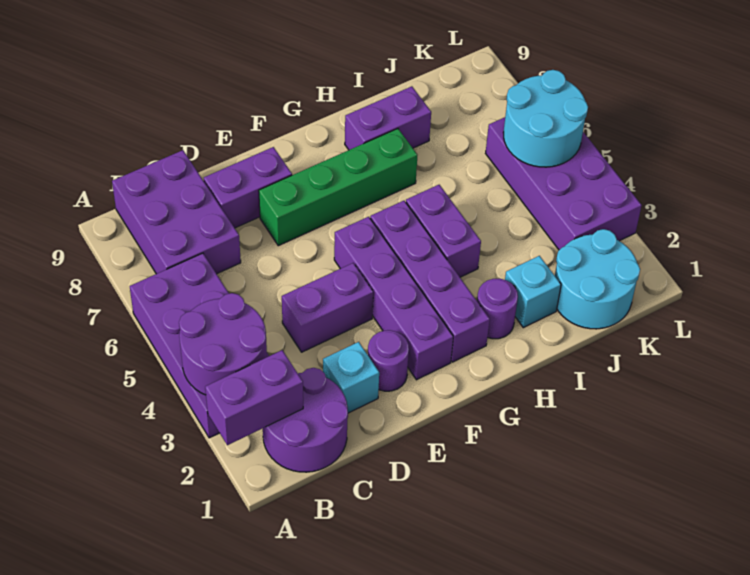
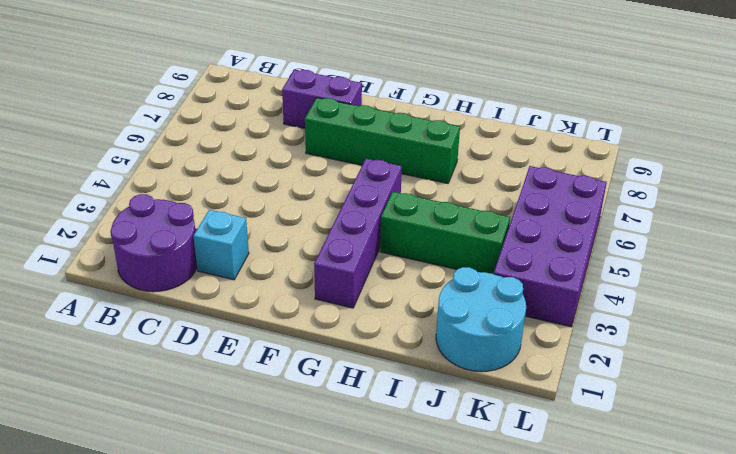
green brick H4:J4 level 1 -> purple brick H4:H5 level 1
none -> purple brick A3:B6 level 1
none -> purple brick B7:C9 level 1
none -> purple brick D4:E4 level 1

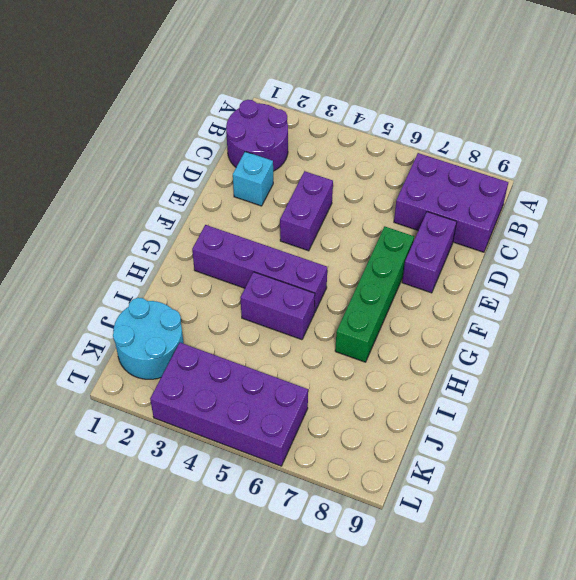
none -> purple brick A3:B6 level 1
none -> purple round brick E2 level 1
none -> purple brick F2:F5 level 1

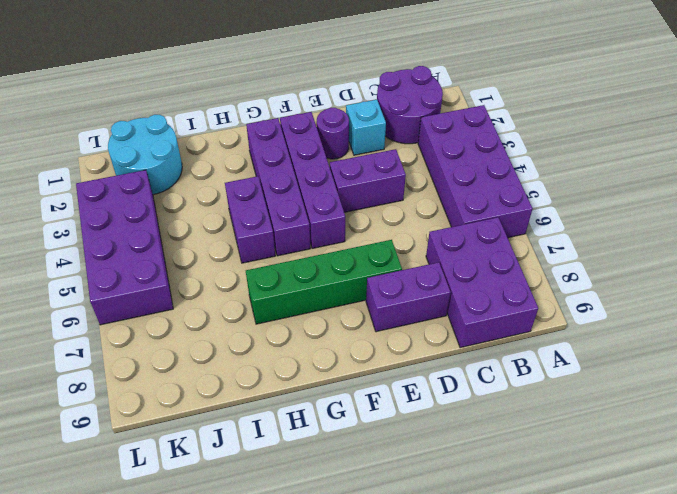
none -> purple round brick H2 level 1
none -> purple brick H8:I8 level 1
none -> cyan brick I2 level 1

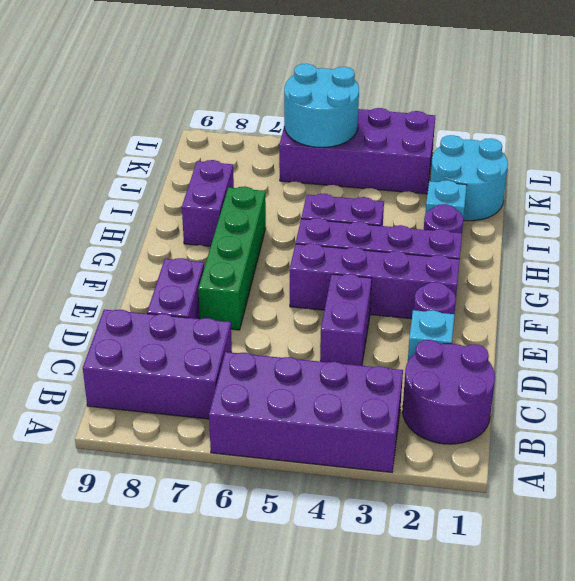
none -> purple brick A2:B2 level 2
none -> purple round brick A3:B4 level 2

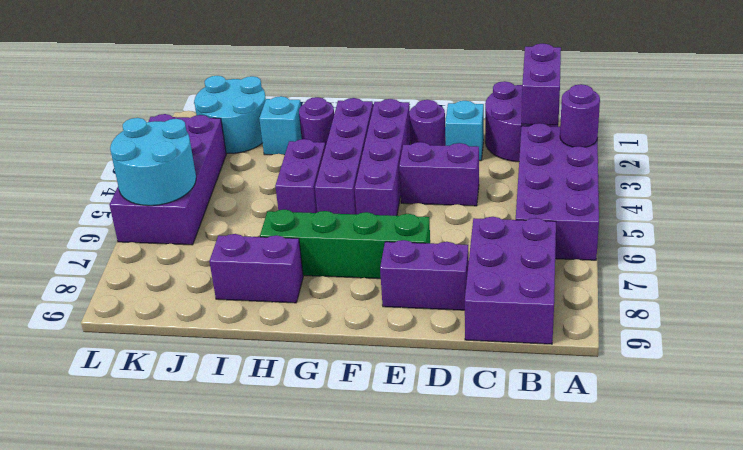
purple round brick A3 level 2 -> purple round brick A3:B4 level 2
purple brick B1:B2 level 2 -> purple brick A2:B2 level 2

